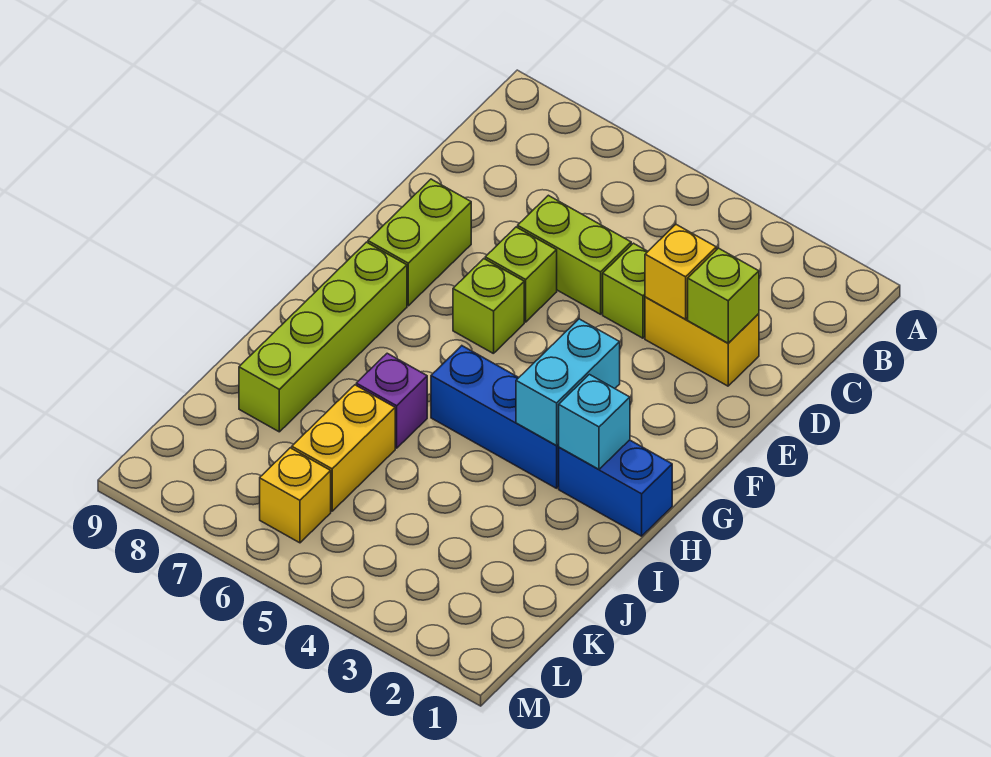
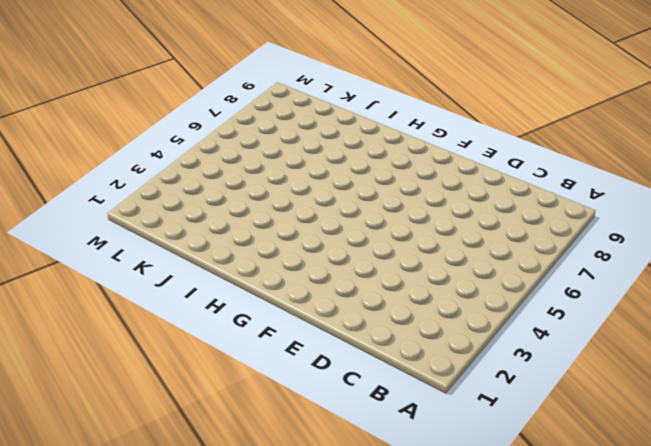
none -> yellow brick D2:D3 level 1
none -> lime brick D4 level 1
none -> lime brick D5:D6 level 1

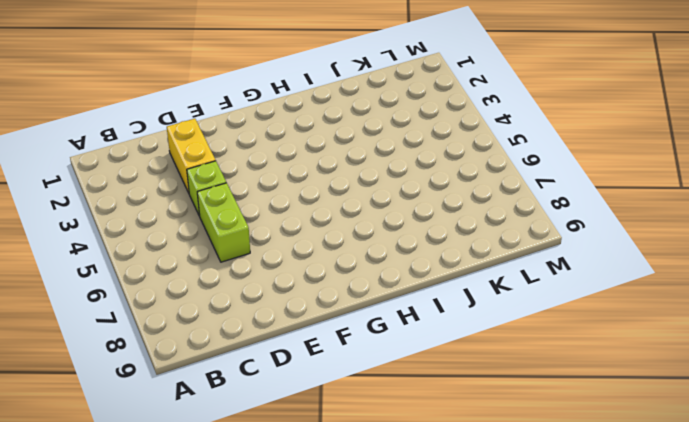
none -> lime brick E6 level 1
none -> lime brick E8:F8 level 1
none -> lime brick F6 level 1

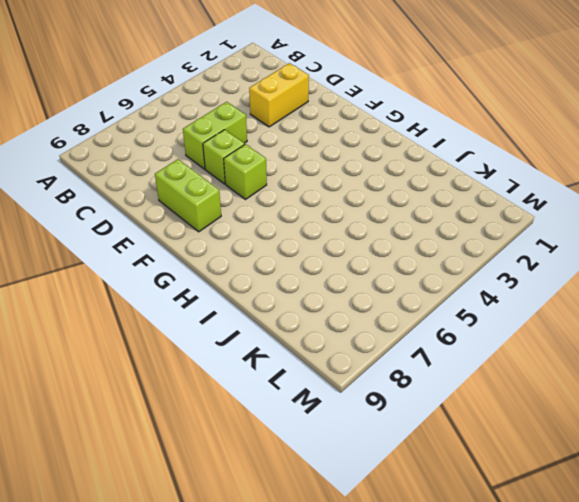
none -> lime brick D4 level 1
none -> lime brick G8:J8 level 1
none -> blue brick H1:H2 level 1

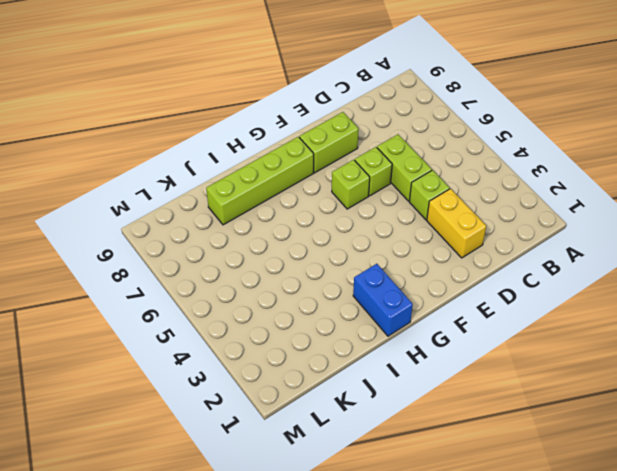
none -> blue brick H3:H5 level 1
none -> purple brick I6 level 1
none -> yellow brick J6:K6 level 1

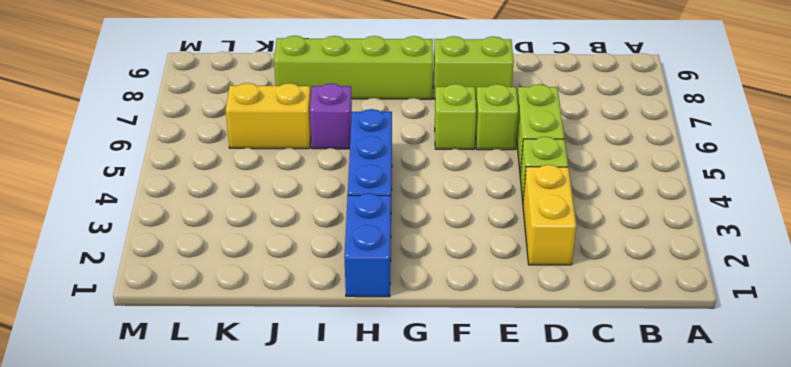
none -> yellow brick L6 level 1
none -> lime brick D2 level 2
none -> yellow brick D3 level 2

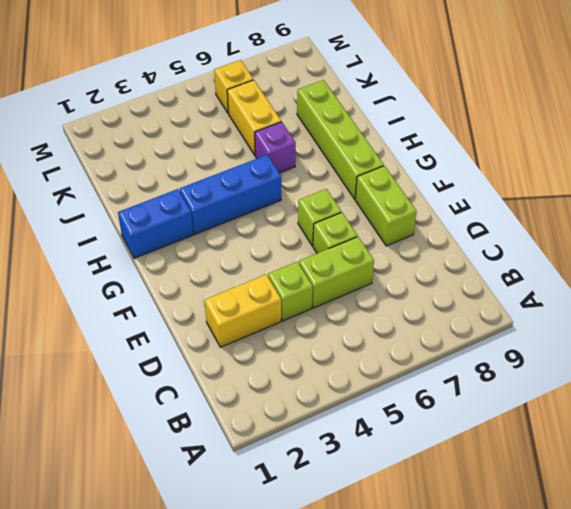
none -> lime brick D2 level 2
none -> yellow brick D3 level 2
none -> cyan brick G3:H3 level 2

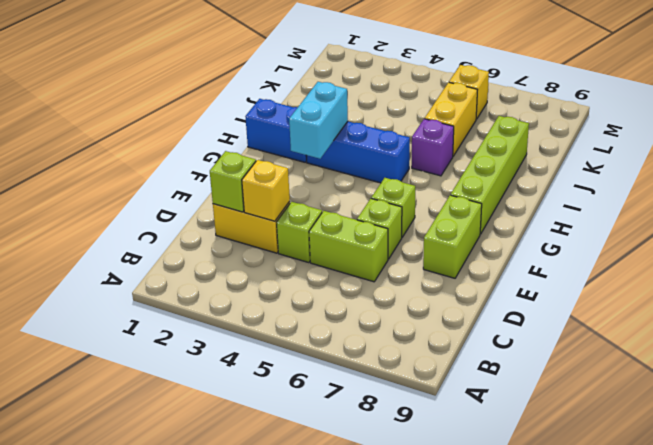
none -> cyan brick H2 level 2

